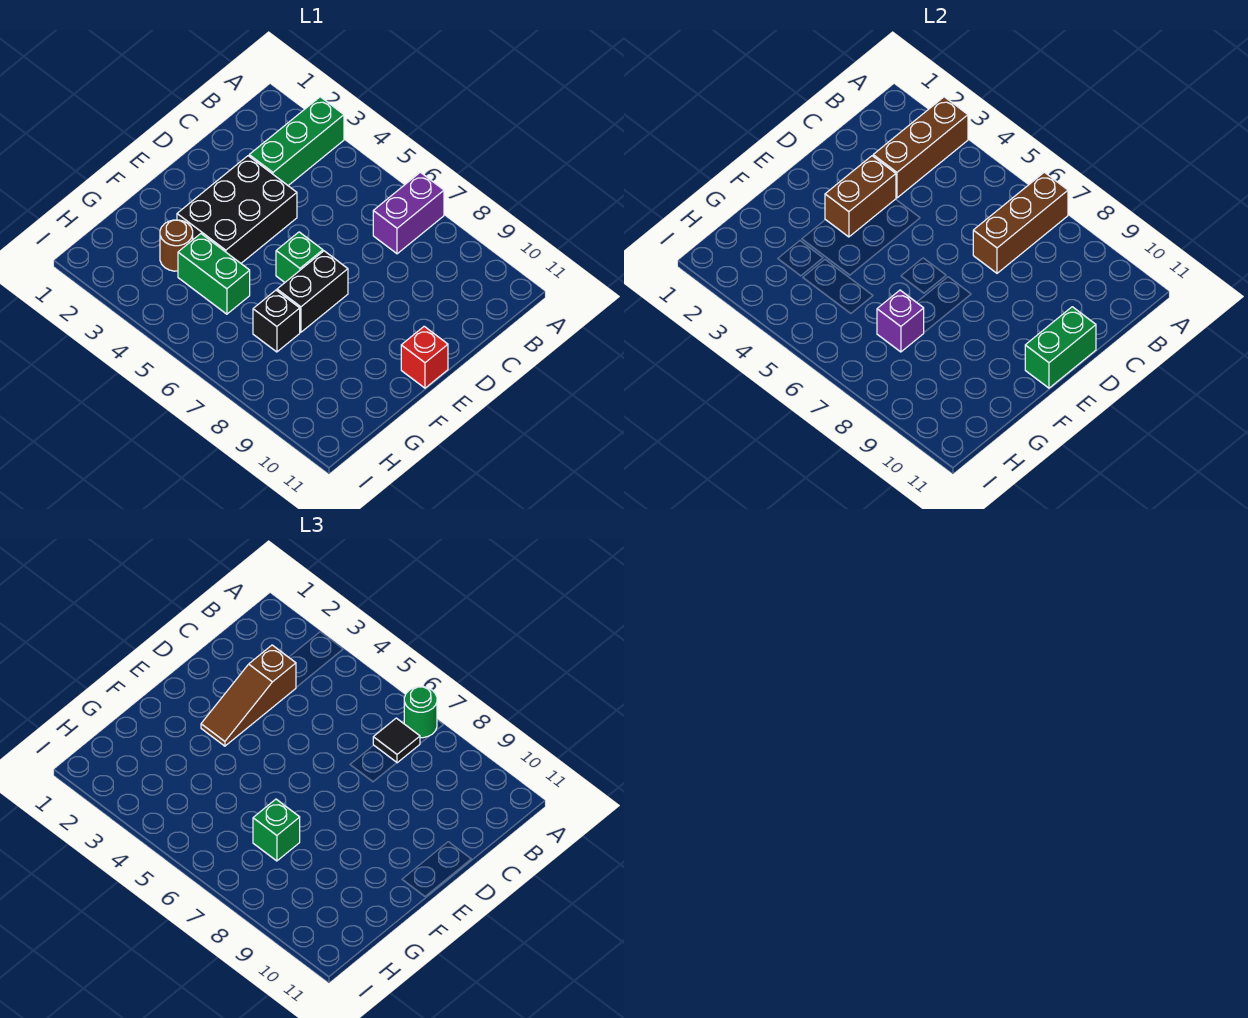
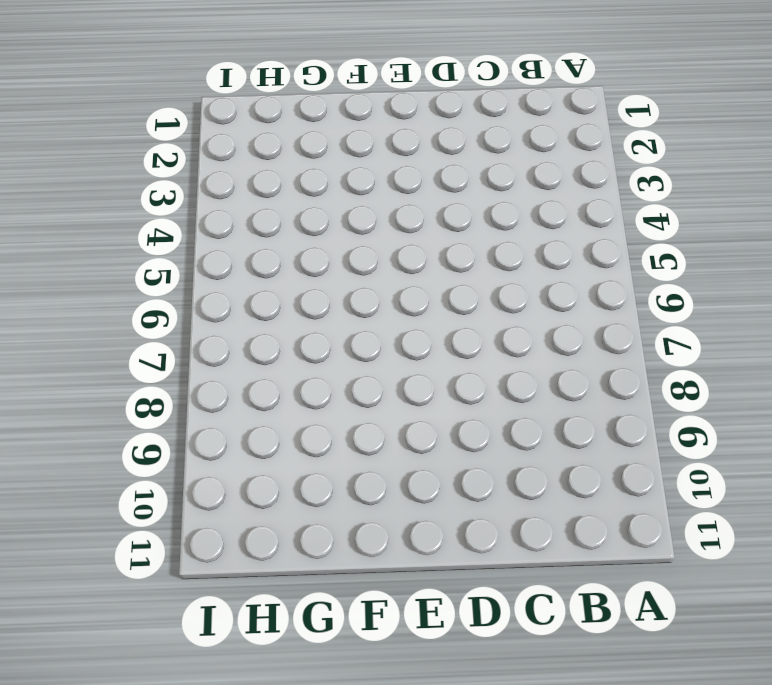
none -> green brick A3:C3 level 1
none -> purple brick A7:B7 level 1
none -> black brick D3:F4 level 1

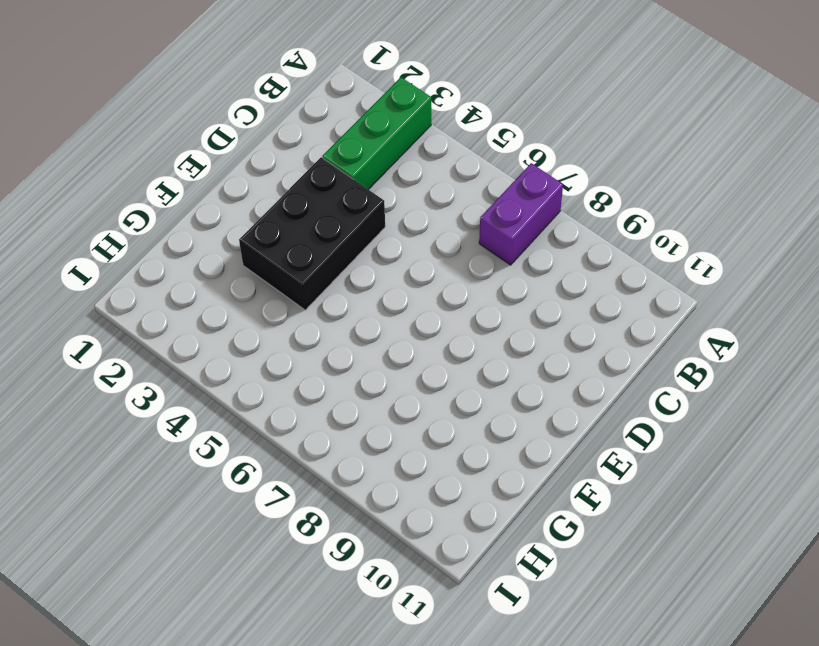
none -> green brick E6 level 1
none -> black brick E7:F7 level 1
none -> red brick E11 level 1

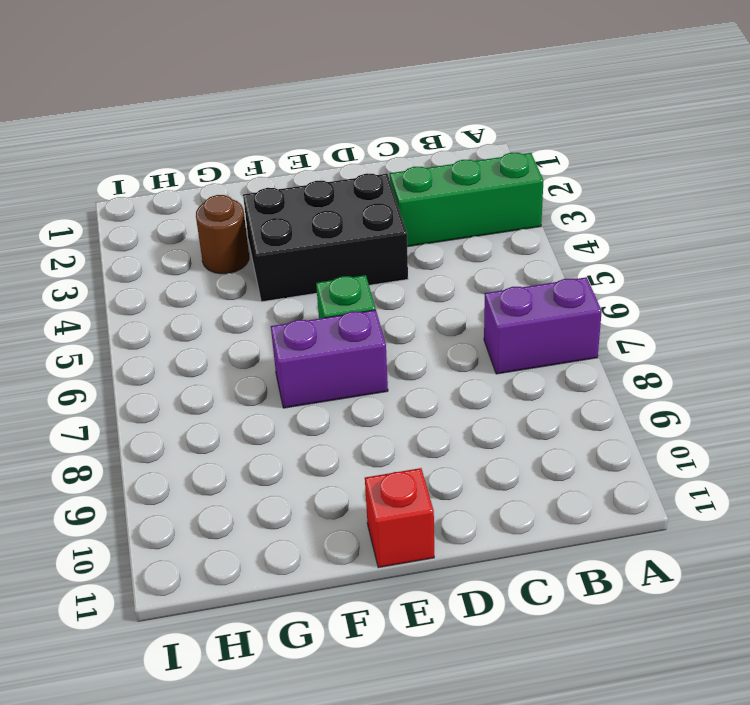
purple brick E7:F7 level 1 -> black brick E7:F7 level 1
none -> green brick G4:G5 level 1
none -> black brick G7 level 1
none -> brown brick A3:C3 level 2

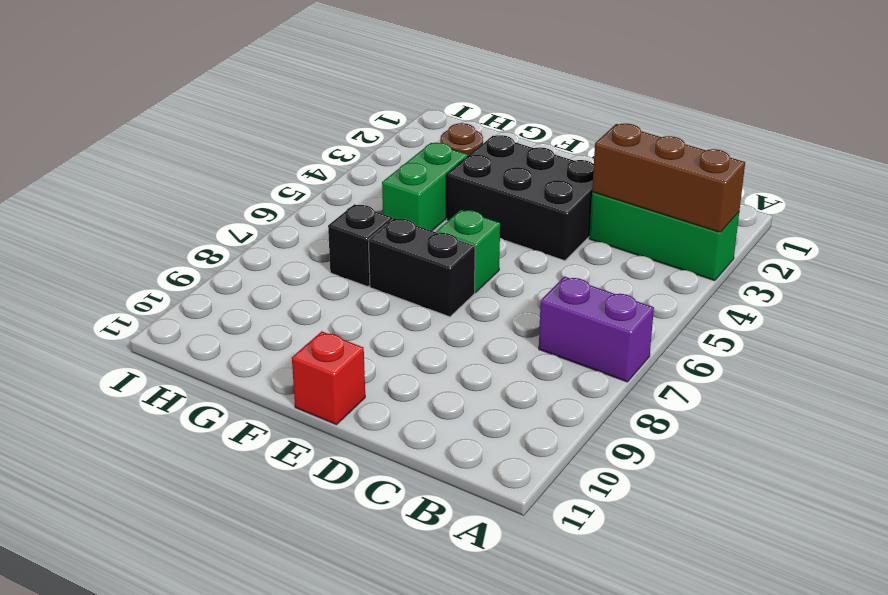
none -> brown brick A7:C7 level 2
none -> brown brick D3:E3 level 2
none -> green brick D11:E11 level 2

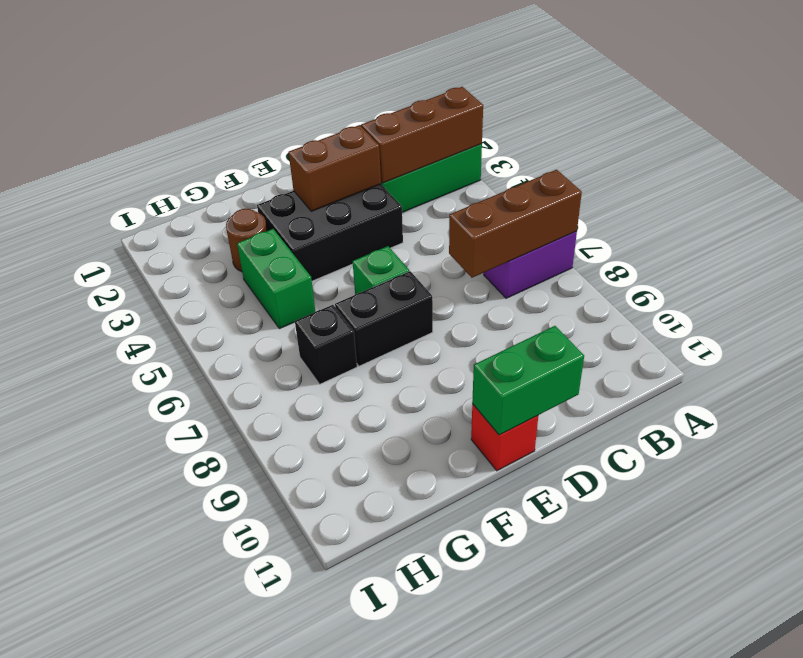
none -> purple brick G7 level 2
none -> green round brick A7 level 3
none -> black tile B7 level 3

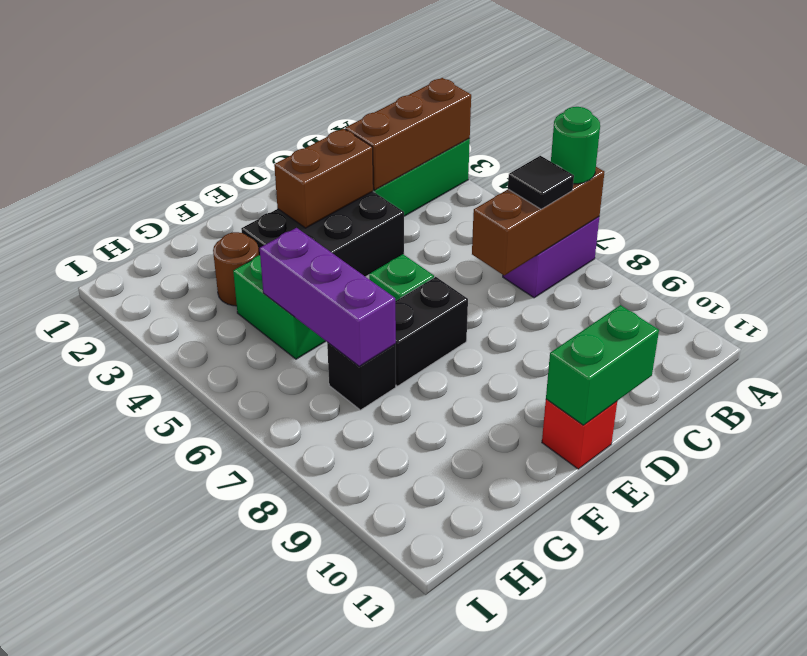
purple brick G5:G7 level 2 -> purple brick G7 level 2
none -> brown slope C3:E3 level 3 top C
none -> green brick G7 level 3

